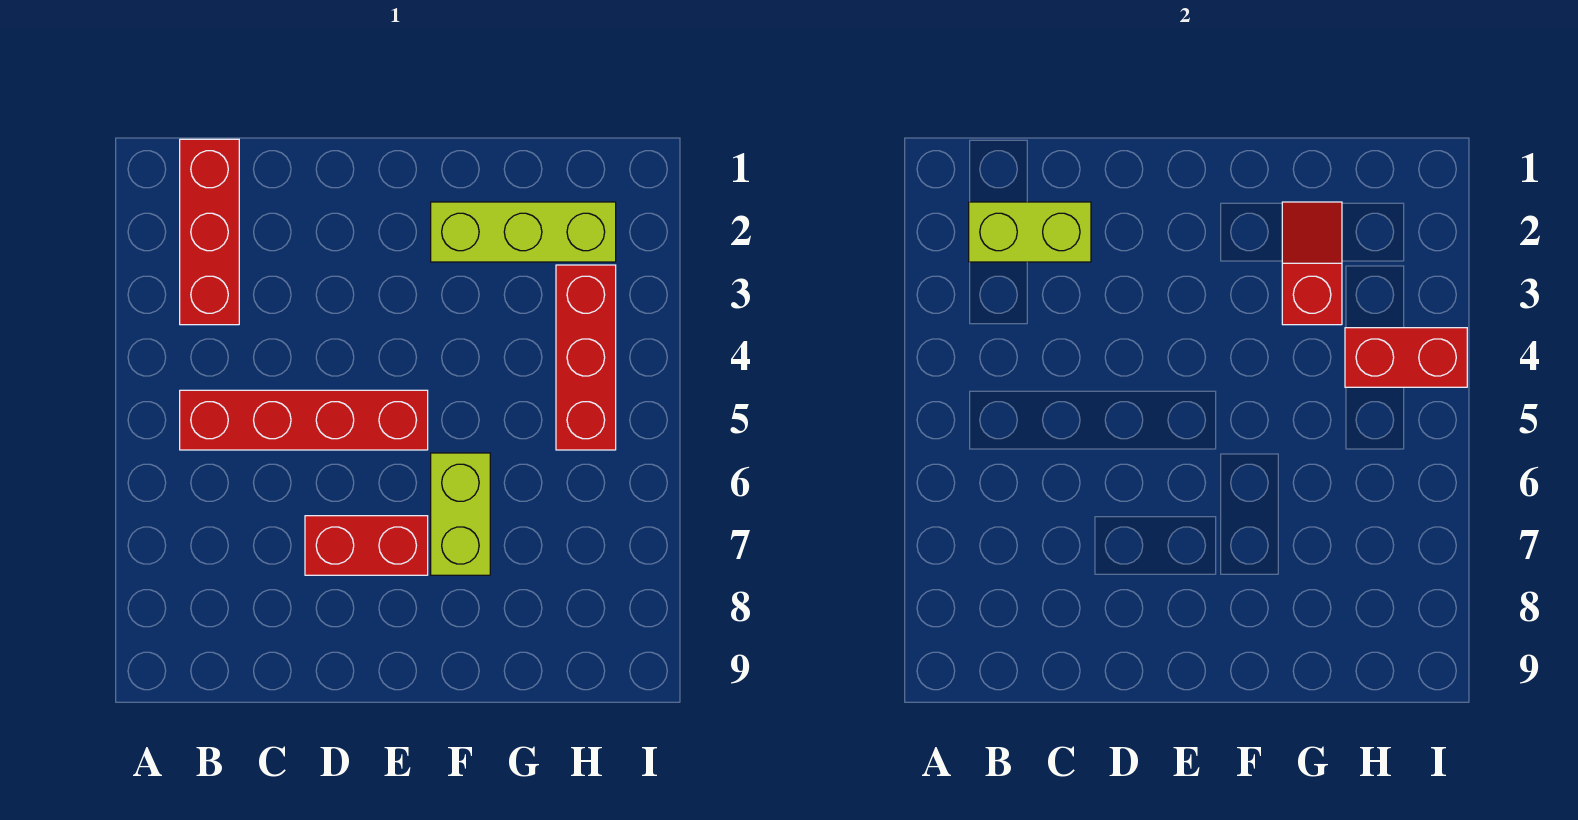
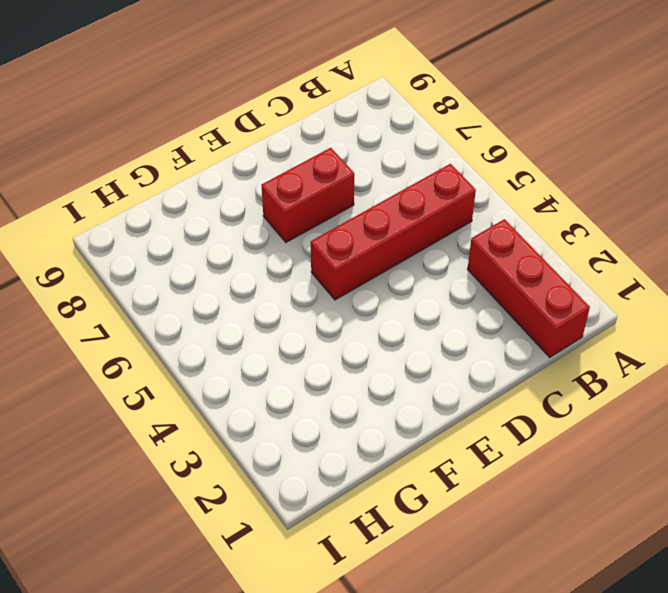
none -> lime brick F2:H2 level 1
none -> lime brick F6:F7 level 1

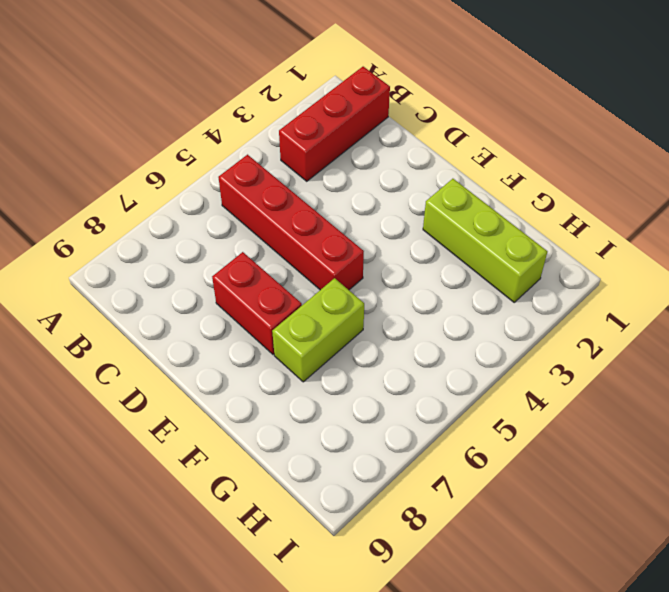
none -> red brick H3:H5 level 1
none -> lime brick B2:C2 level 2

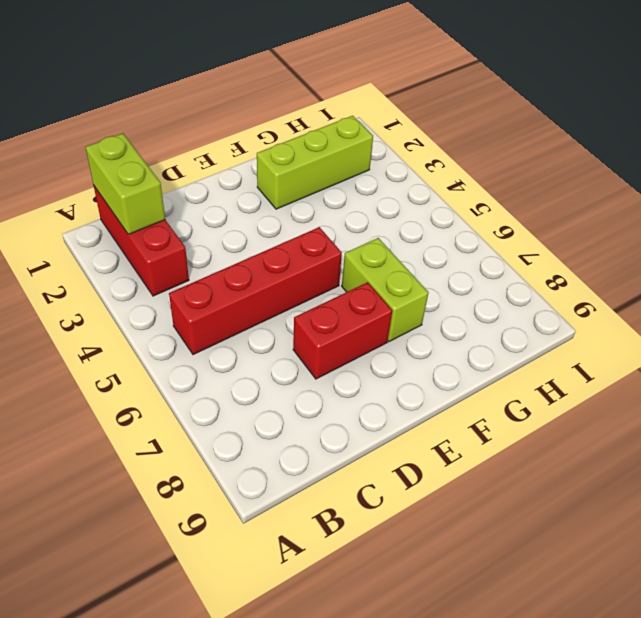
lime brick B1:B2 level 2 -> lime brick B2:C2 level 2
none -> red brick H3:H5 level 1
none -> red slope G2:G3 level 2 top 3

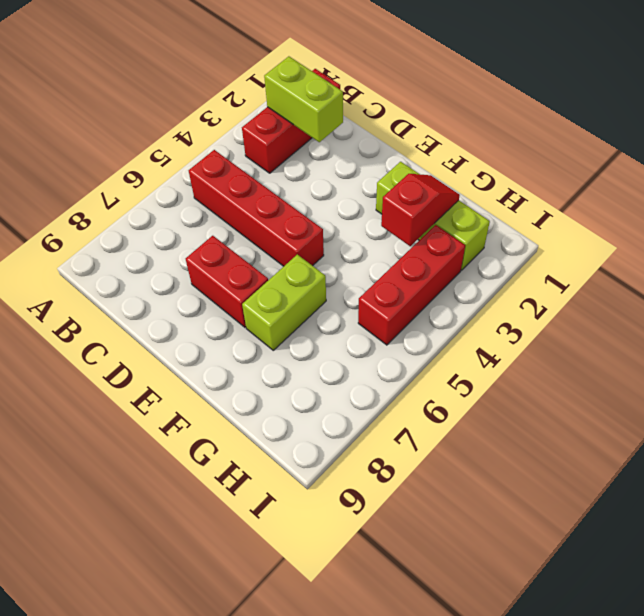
none -> red brick H4:I4 level 2

